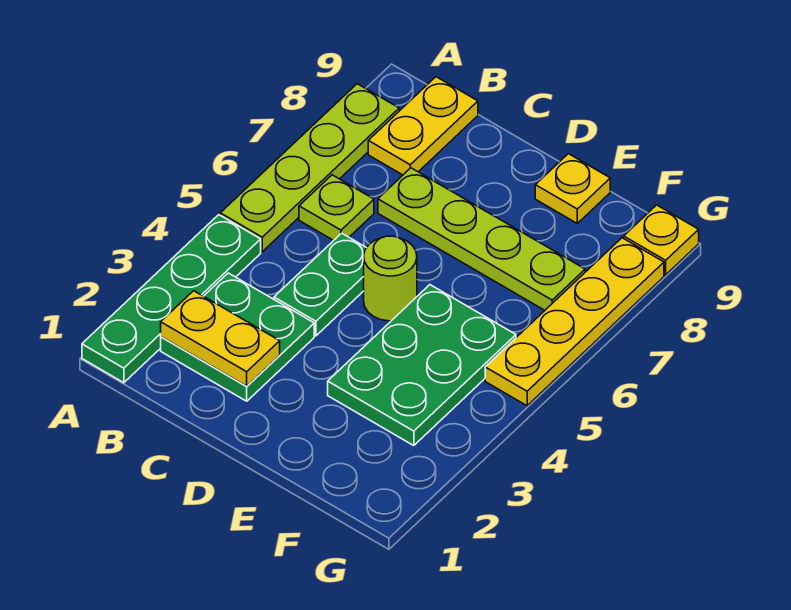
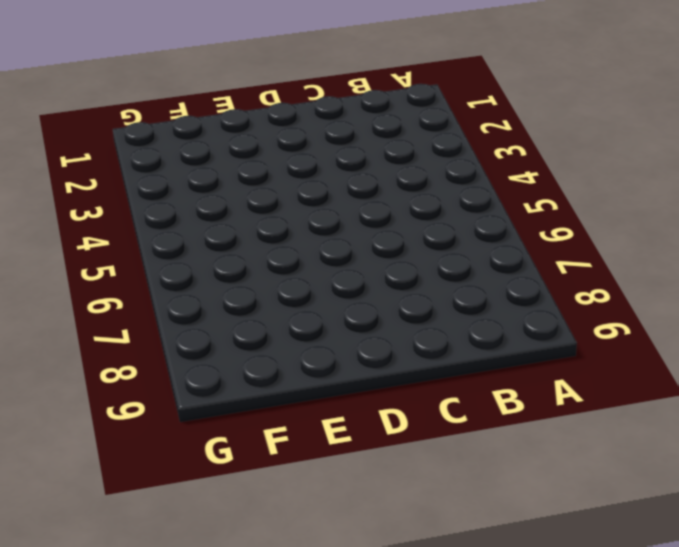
none -> green plate A1:A4 level 1
none -> lime plate A5:A8 level 1
none -> green plate B2:C3 level 1

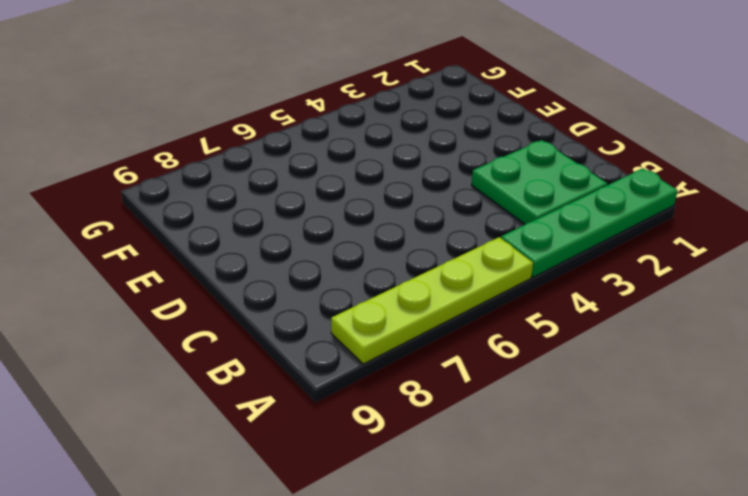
none -> lime plate B6 level 1
none -> yellow plate B8:B9 level 1
none -> green plate C4:C5 level 1

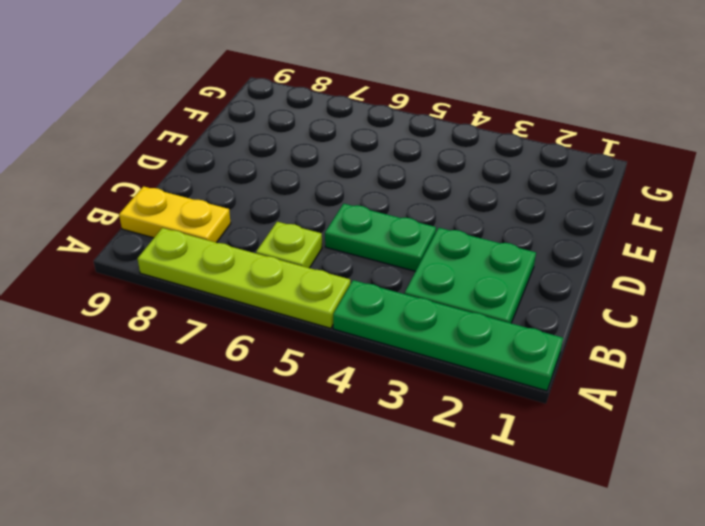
none -> lime plate C7:F7 level 1
none -> lime round brick D5 level 1
none -> green plate E3:F5 level 1

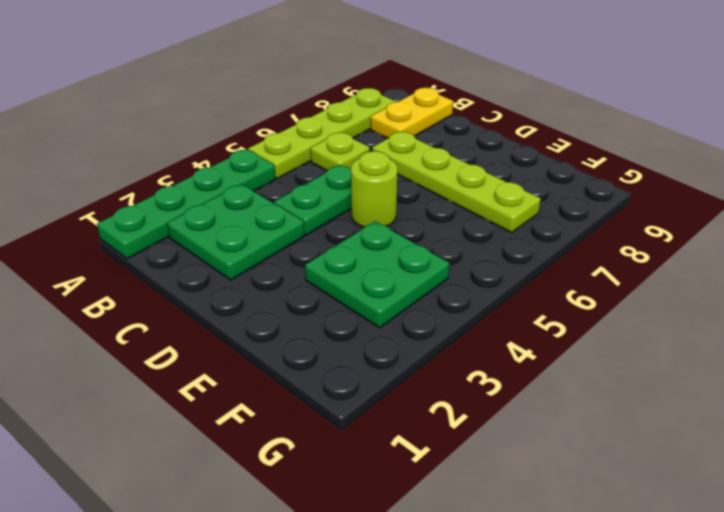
green plate E3:F4 level 1 -> green plate E3:F5 level 1
none -> yellow plate E9 level 1
none -> yellow plate G5:G8 level 1
none -> yellow plate G9 level 1

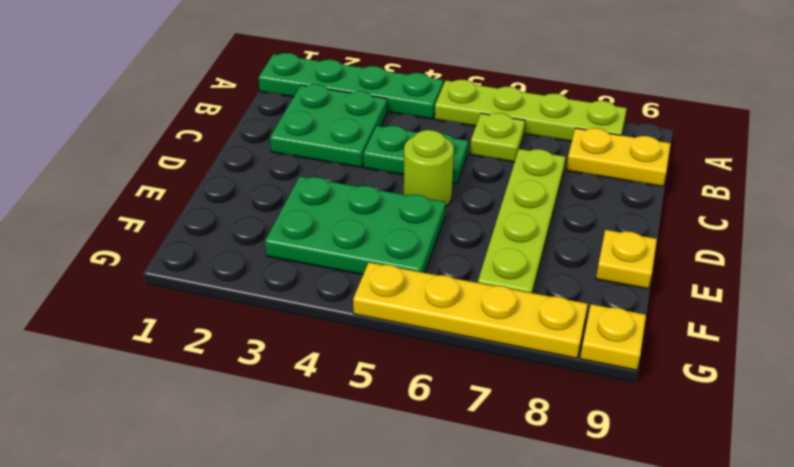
none -> yellow plate B2:C2 level 2

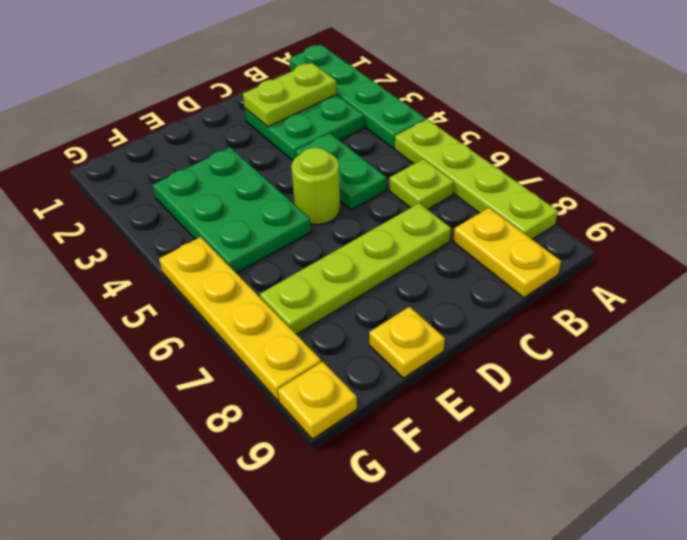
lime plate B2:C2 level 2 -> yellow plate B2:C2 level 2

